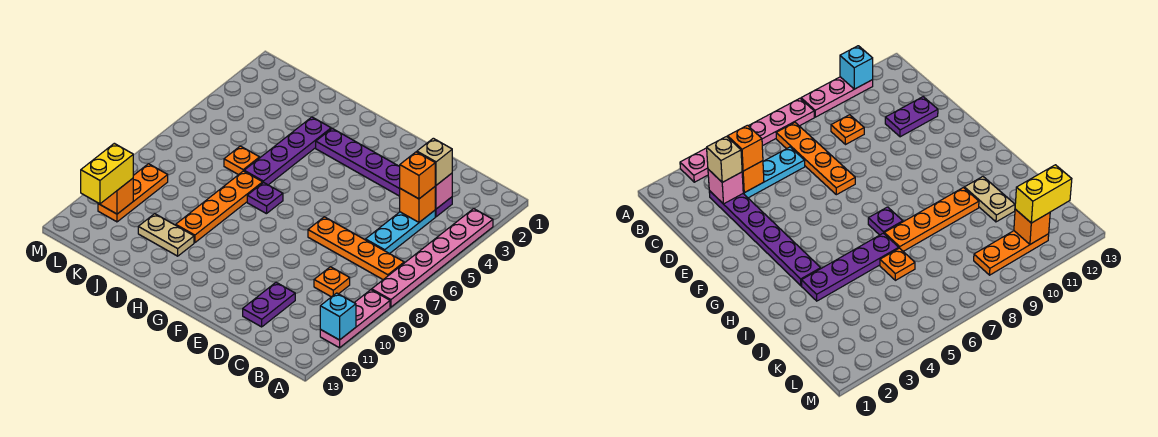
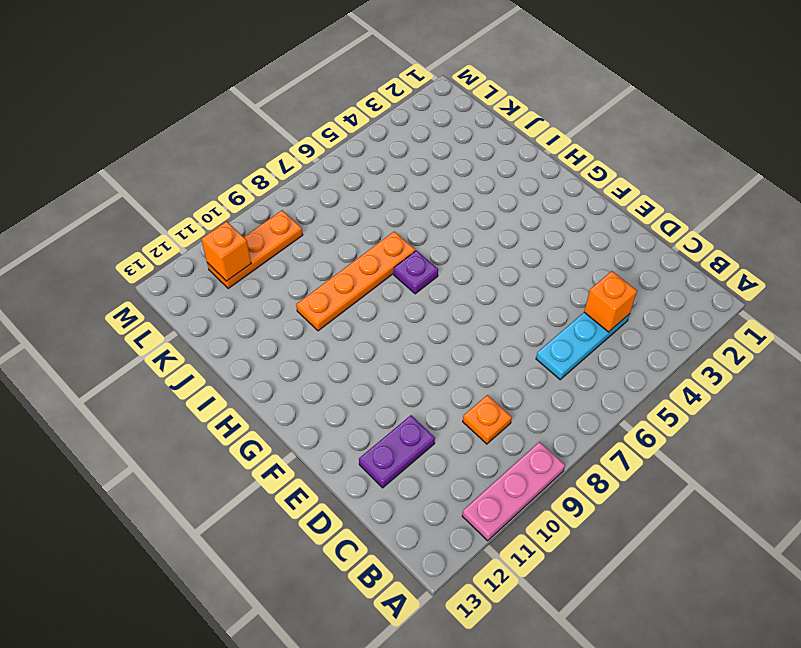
none -> pink plate A3:A8 level 1
none -> orange plate B7:E7 level 1
none -> purple plate C3:H3 level 1

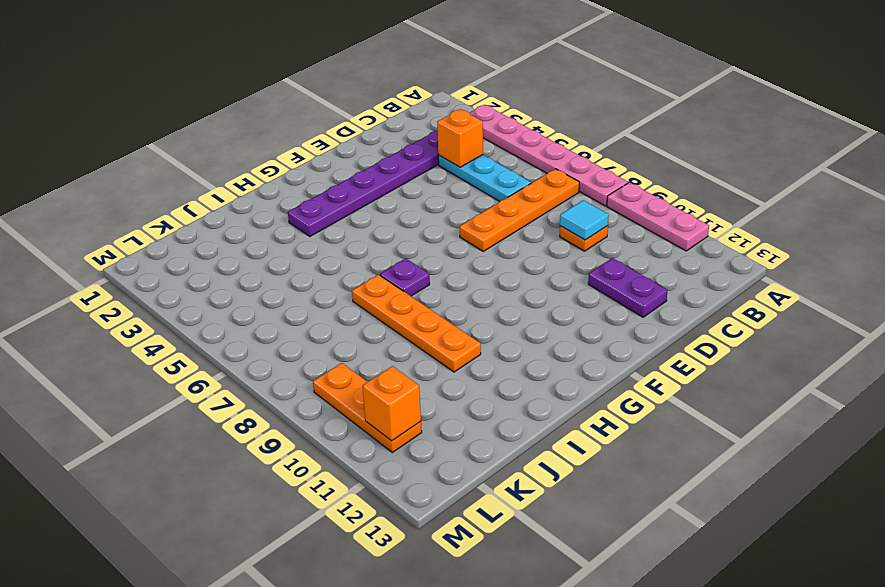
cyan tile C9 level 2 -> none
none -> purple plate I3:I6 level 1
none -> tan plate I11:J11 level 1
none -> orange plate J6 level 1

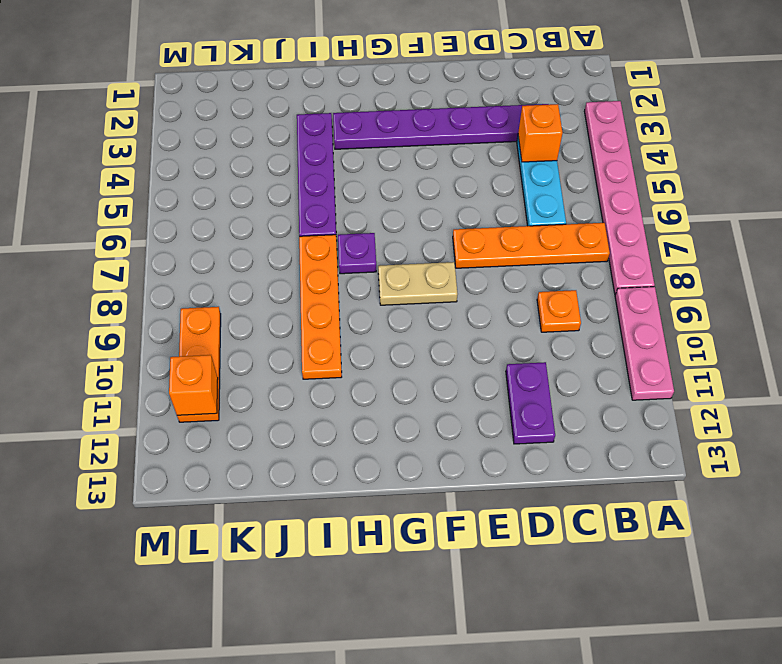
tan plate F8:G8 level 1 -> tan plate I11:J11 level 1
none -> orange plate J6 level 1
none -> cyan brick A11 level 2
none -> pink brick C3 level 2

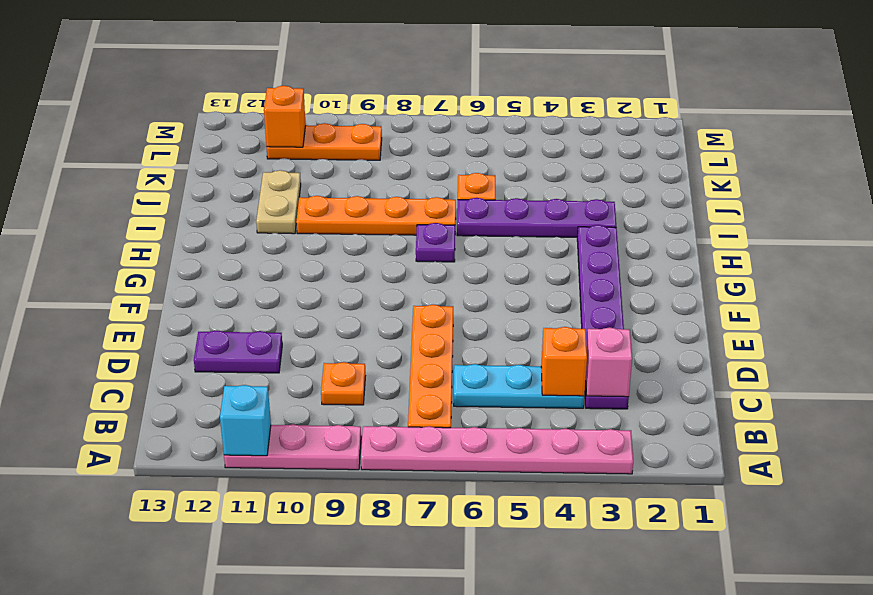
none -> tan brick C3 level 3
none -> orange brick C4 level 3
none -> yellow brick L11:L12 level 3

